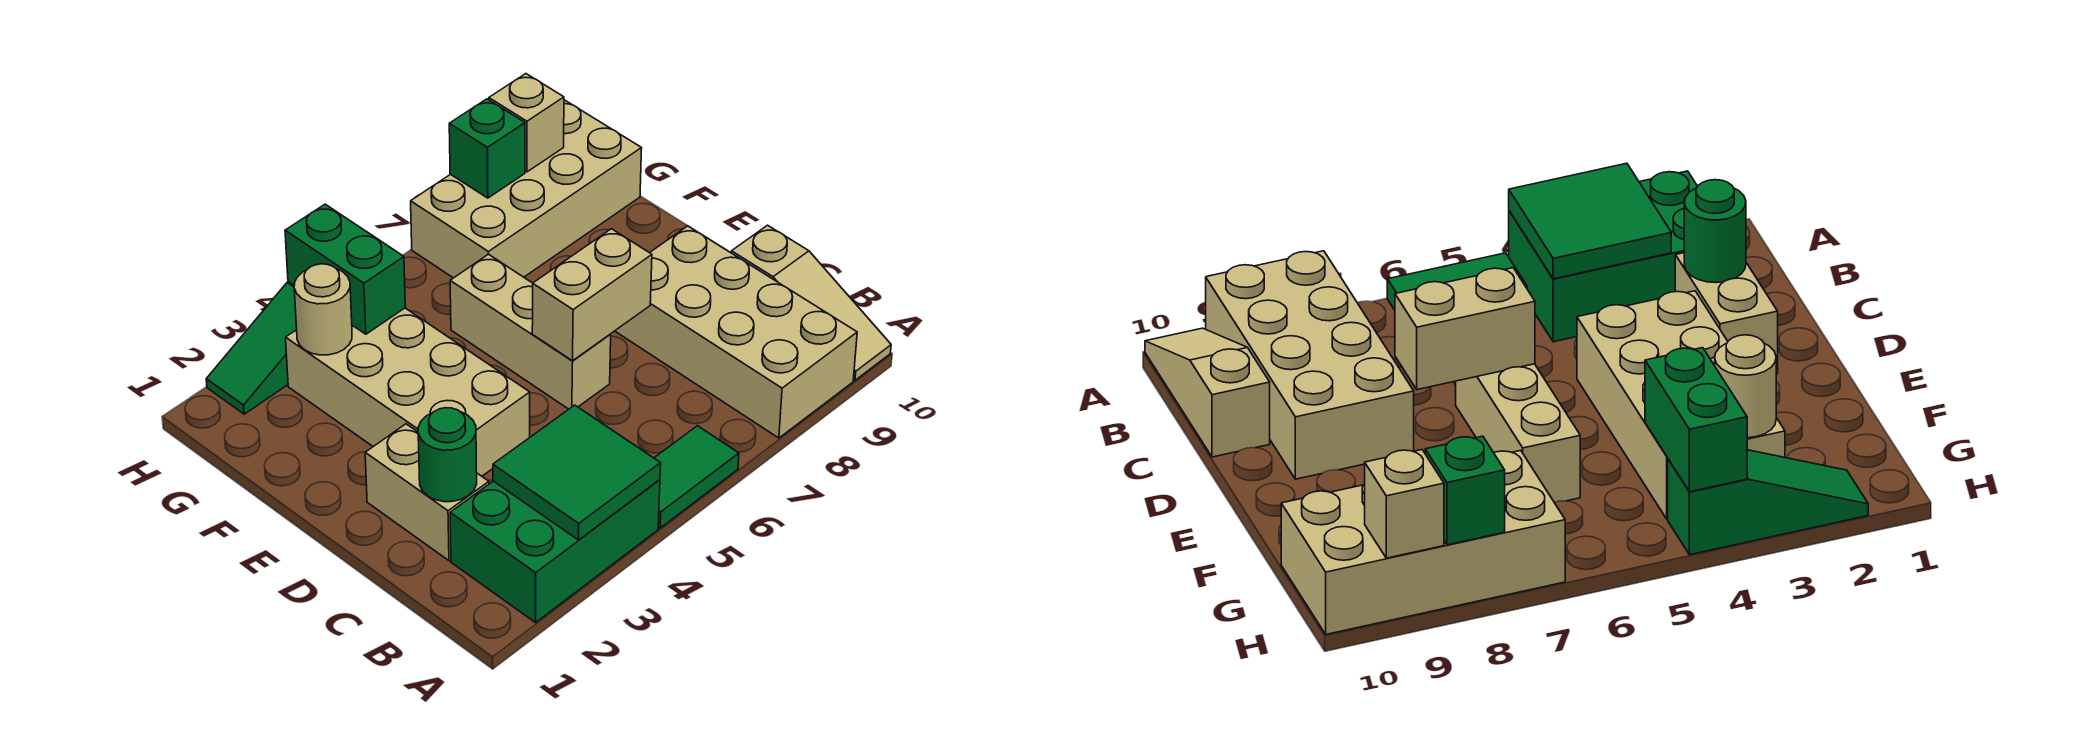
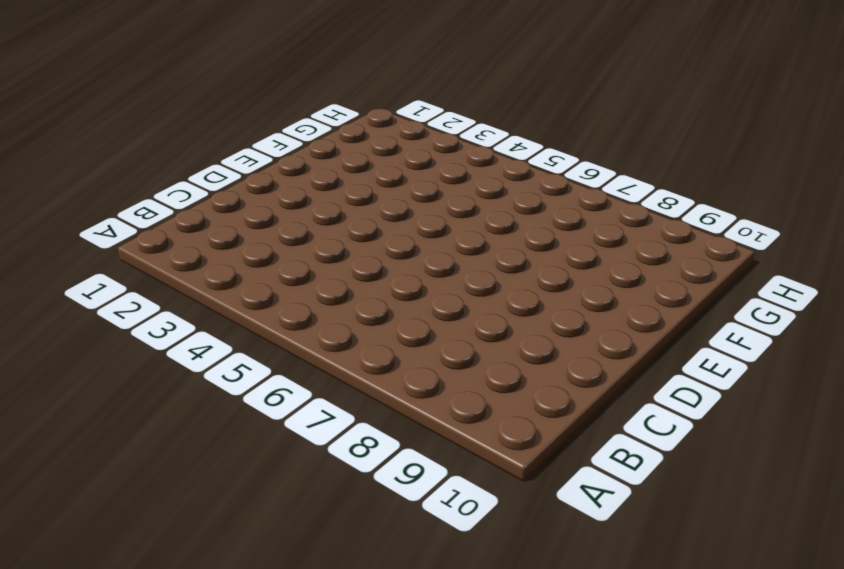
none -> green brick A2:B4 level 1
none -> green tile A5:A6 level 1
none -> tan brick A8:D9 level 1

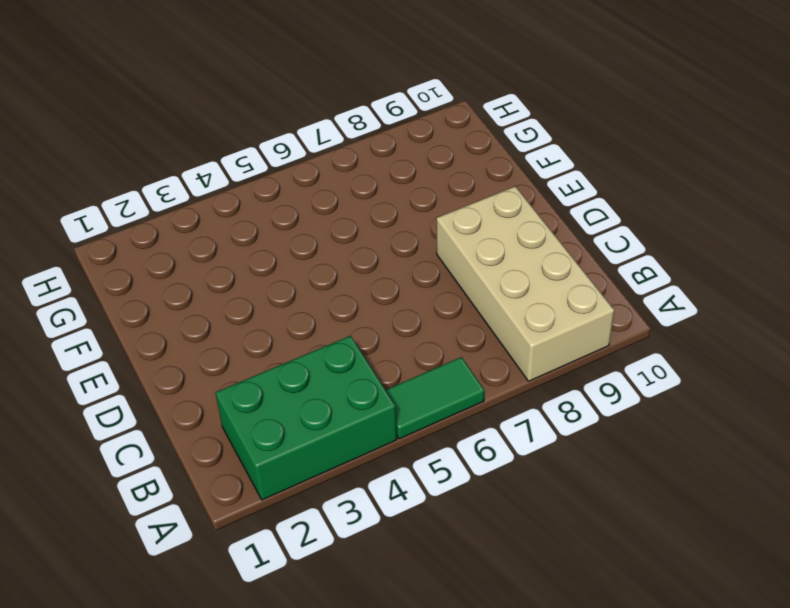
none -> tan slope A10:C10 level 1 top C
none -> tan brick C2:D2 level 1
none -> tan brick D3:G4 level 1

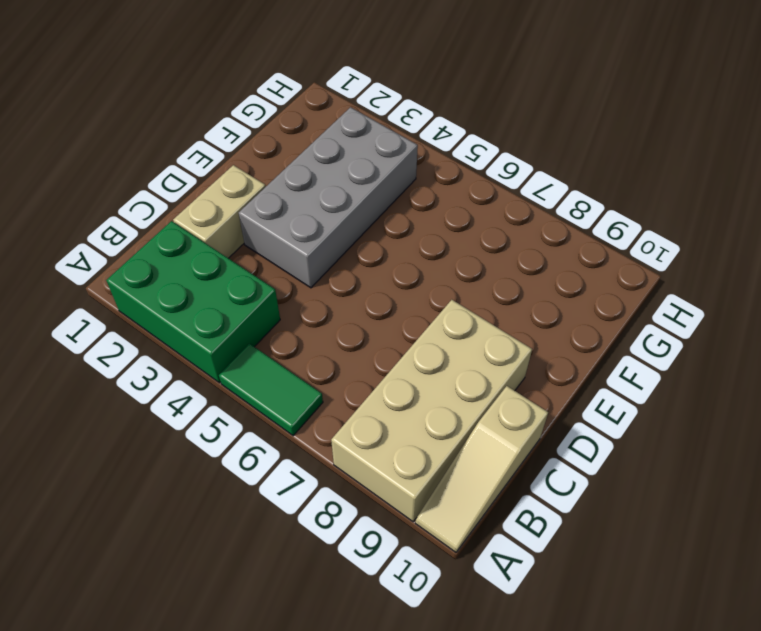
grey brick D3:G4 level 1 -> tan brick D3:G4 level 1
none -> tan brick D6:F6 level 1
none -> tan brick G7:H10 level 1
none -> green slope H2:H4 level 1 top 4

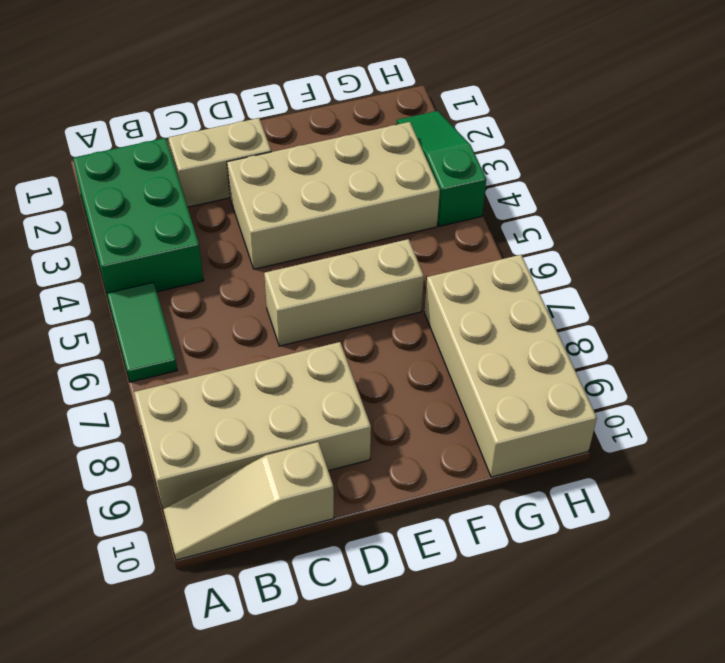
none -> green tile A3:B4 level 2
none -> green round brick C2 level 2
none -> tan brick D6:D7 level 2

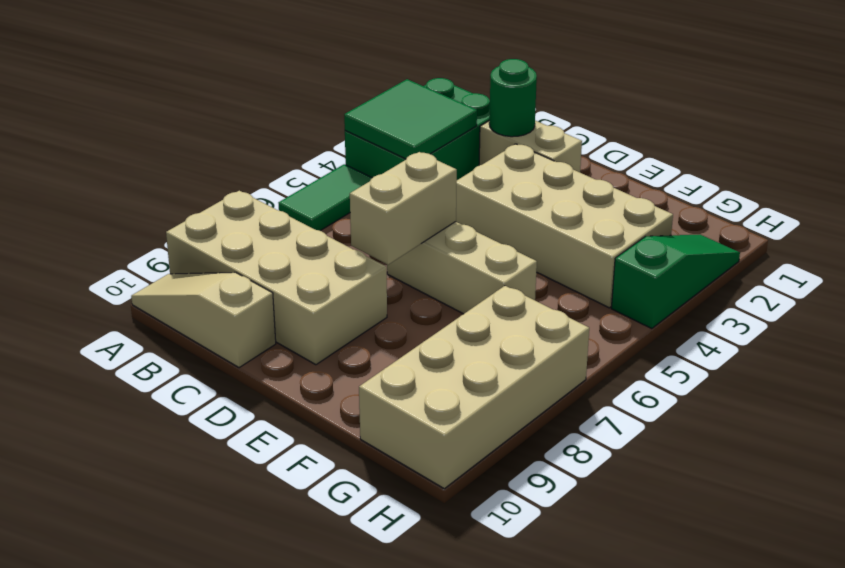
none -> tan round brick G3 level 2
none -> green brick G4:H4 level 2
none -> green brick H8 level 2

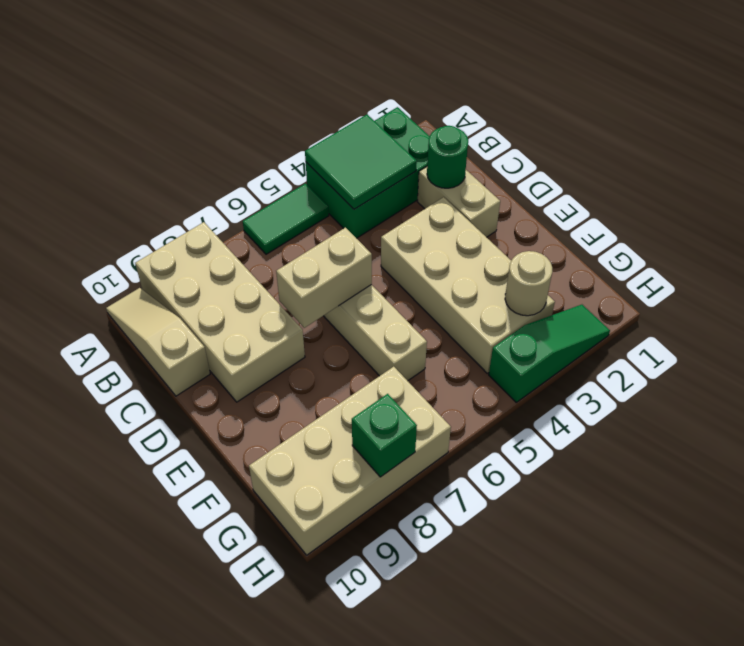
none -> green brick G4:H4 level 2
none -> tan brick H9 level 2

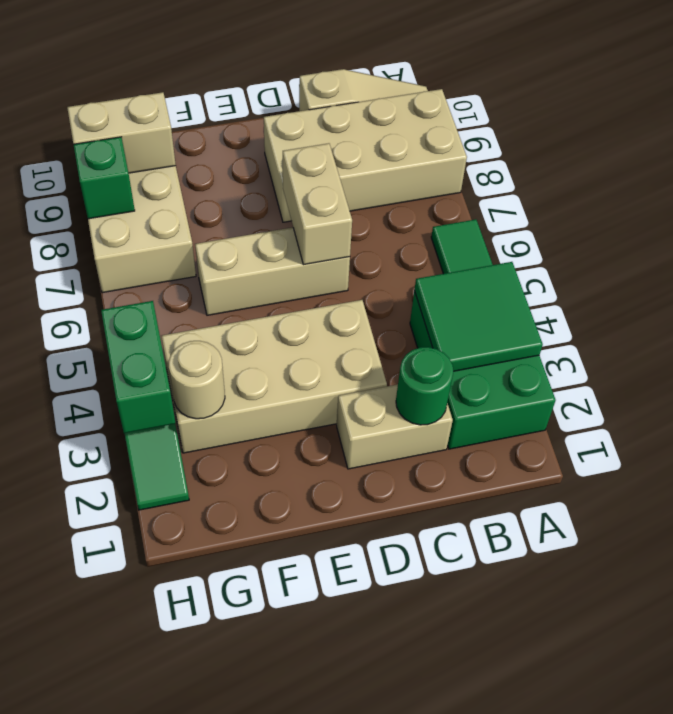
tan brick G9:H9 level 2 -> tan brick H9 level 2
green brick H3:H4 level 2 -> green brick G4:H4 level 2

